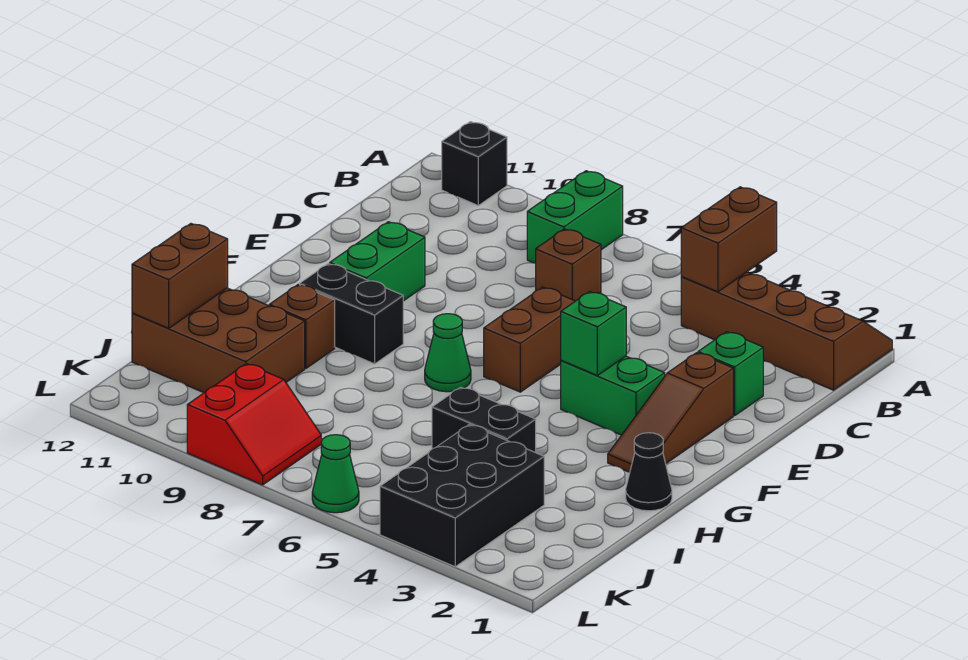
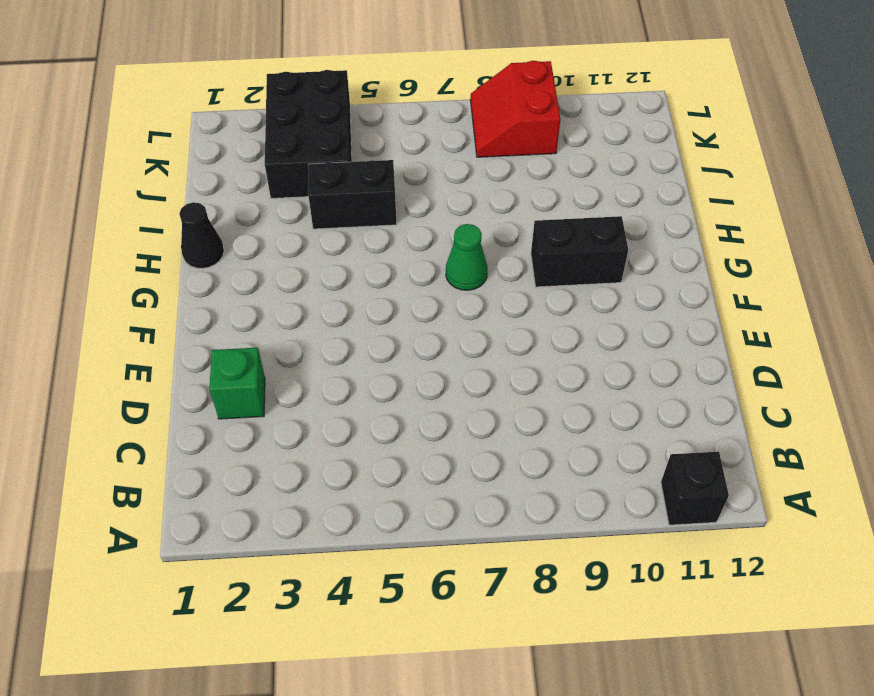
none -> brown slope A1:B4 level 1 top B
none -> green brick A8:B8 level 1
none -> brown brick C7 level 1

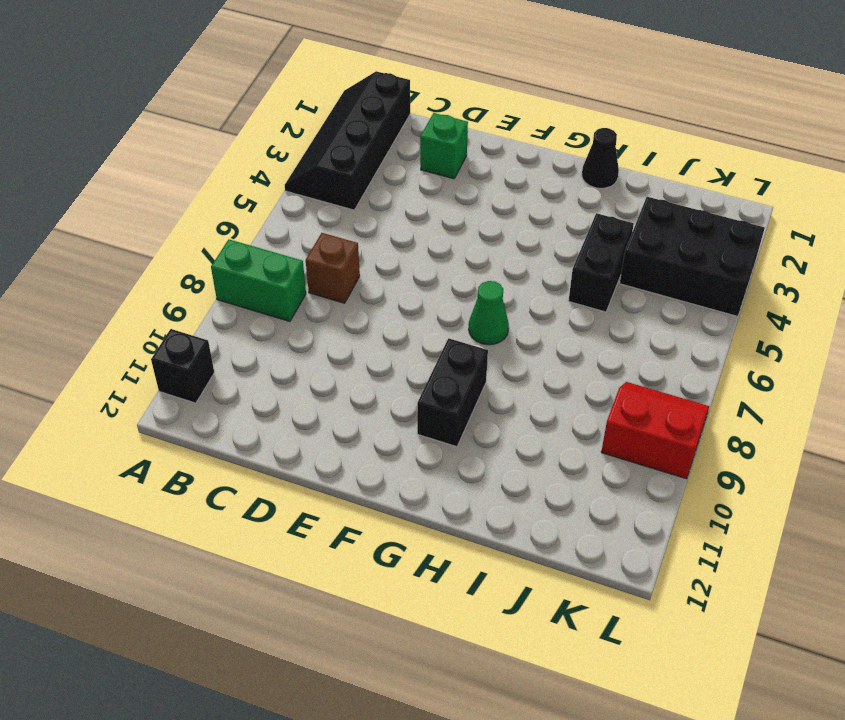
black slope A1:B4 level 1 top B -> brown slope A1:B4 level 1 top B
none -> brown slope E2:G2 level 1 top E
none -> brown brick E6:F6 level 1
none -> green brick E10:F10 level 1

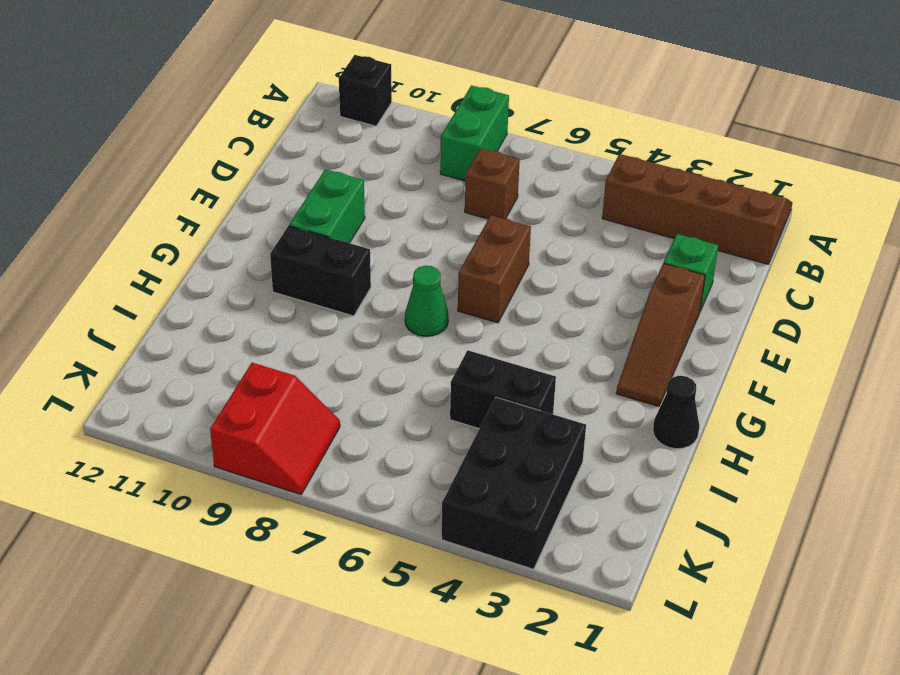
none -> green brick F3:F4 level 1
none -> brown brick H10 level 1
none -> brown brick I10:J12 level 1

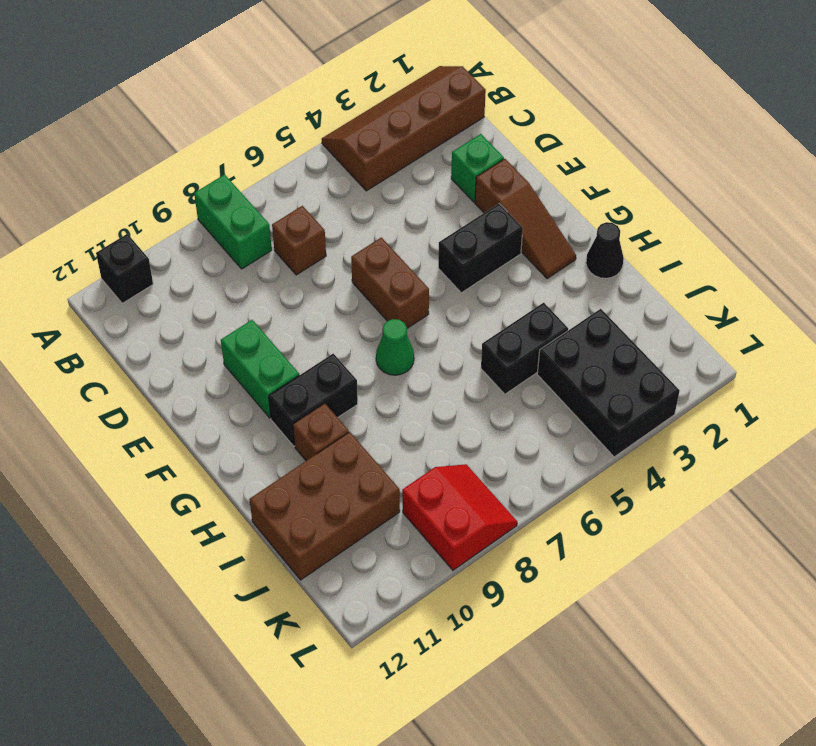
black brick F3:F4 level 1 -> green brick F3:F4 level 1
none -> green cone L6 level 1
none -> brown brick A4:B4 level 2
none -> green brick F4 level 2

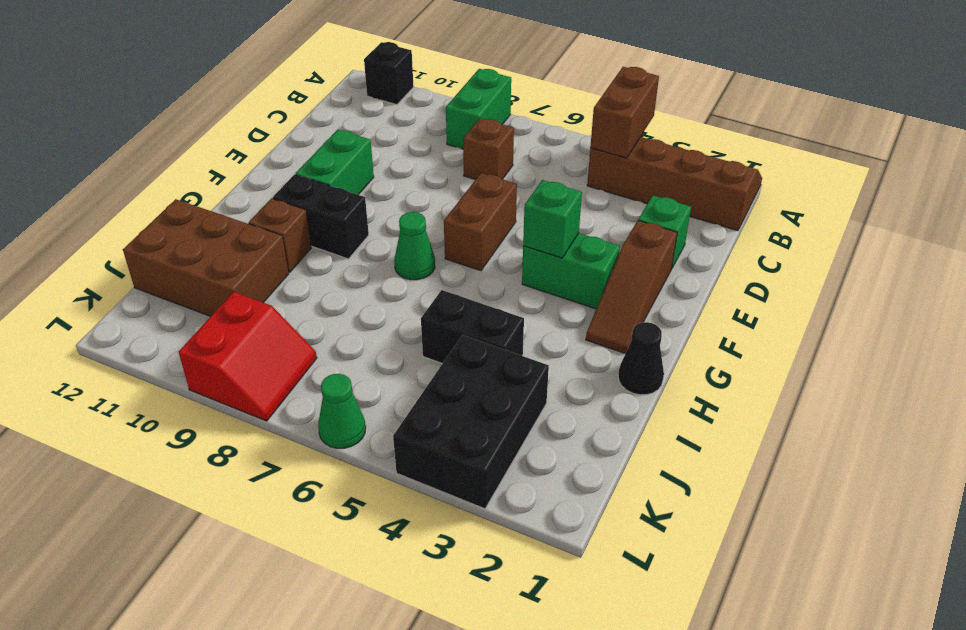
none -> brown brick I12:J12 level 2

